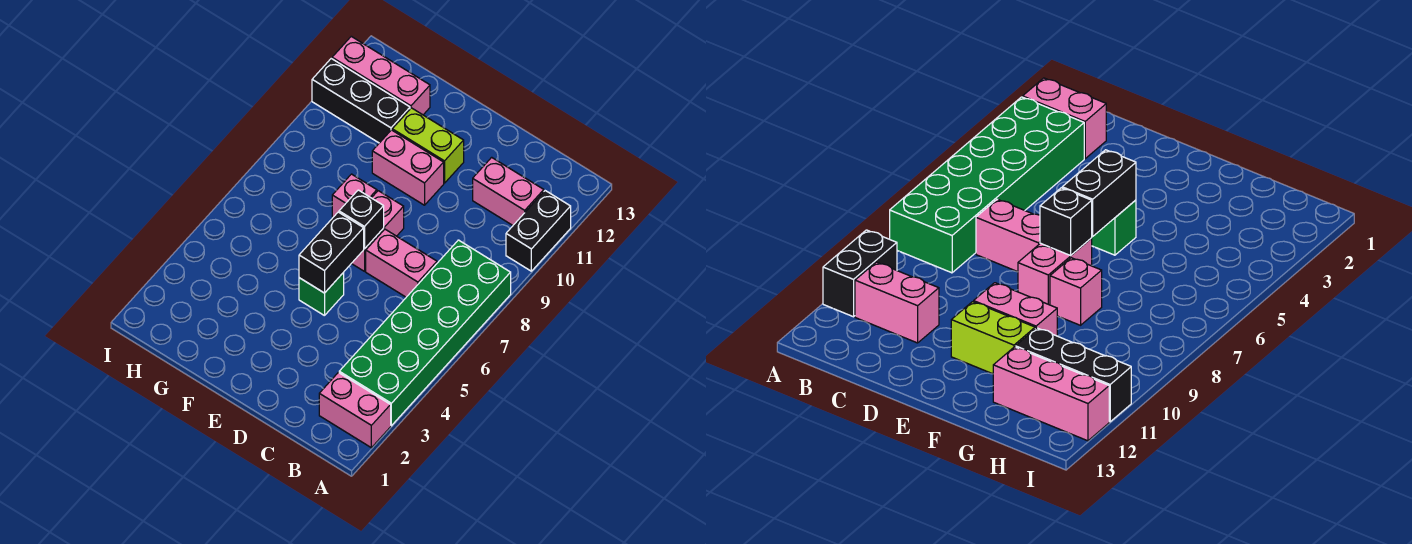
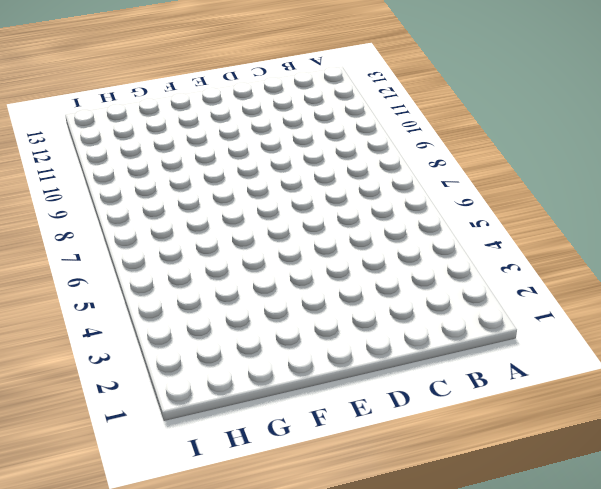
none -> pink brick A2:B2 level 1
none -> green brick A3:B8 level 1
none -> black brick A10:A11 level 1

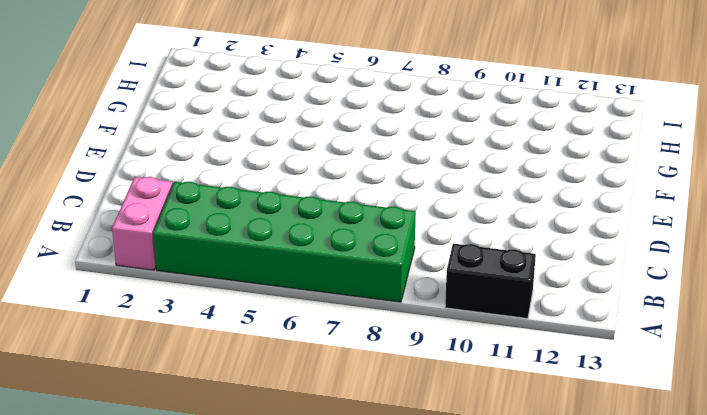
none -> pink brick B11:C11 level 1
none -> pink brick C7:D7 level 1
none -> green brick E5 level 1

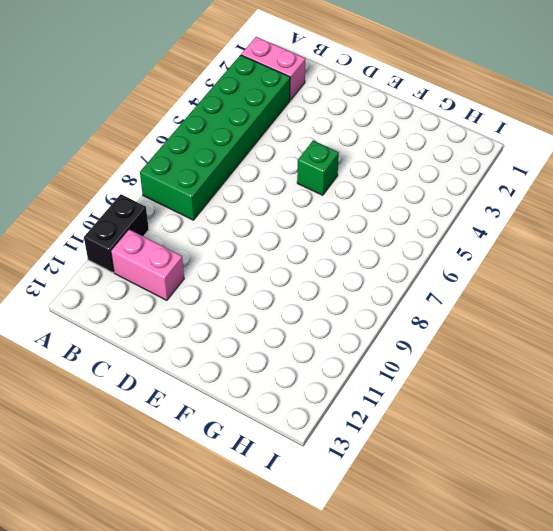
none -> pink brick C7:D7 level 1
none -> pink brick E7:E8 level 1
none -> pink brick E10:F10 level 1

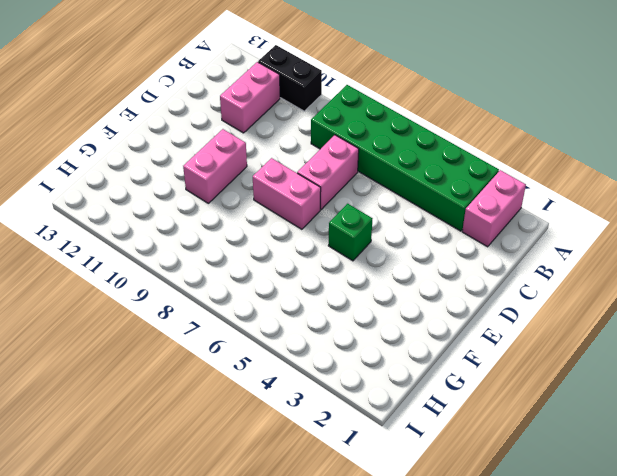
none -> lime brick E11:F11 level 1
none -> pink brick F8 level 1
none -> black brick G11:I11 level 1

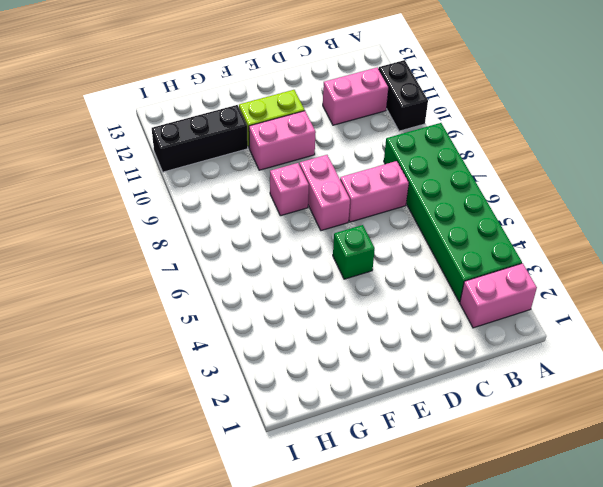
none -> pink brick G12:I12 level 1
none -> black brick E5:E6 level 2
none -> black brick E7 level 2

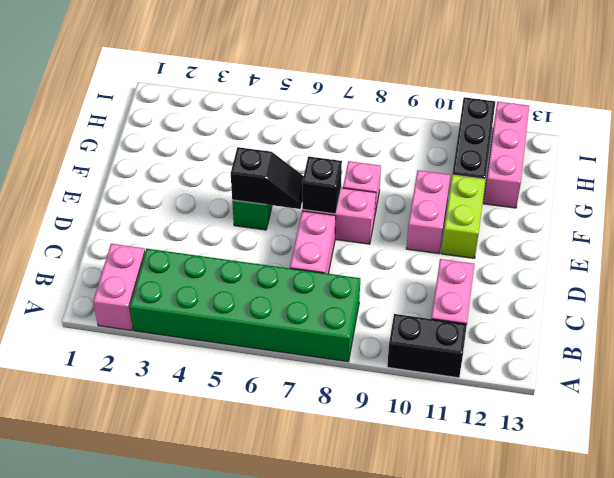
black slope E5:E6 level 2 top 5 -> black brick E5:E6 level 2

